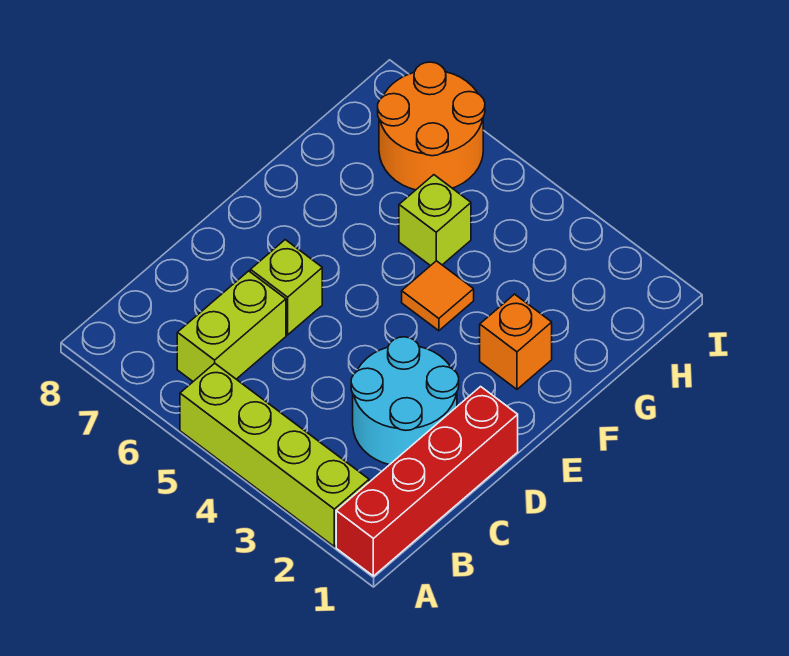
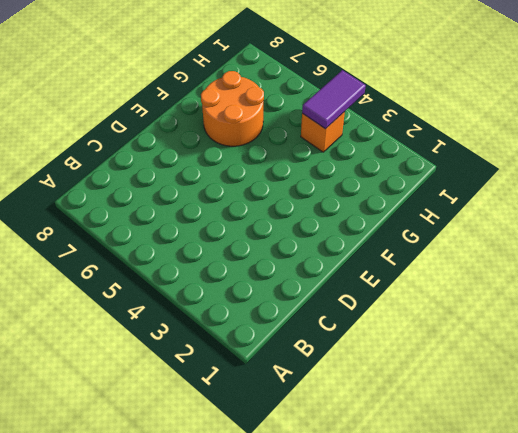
orange round brick F6:G7 level 1 -> orange round brick H6:I7 level 1
orange brick H4 level 1 -> orange brick F2 level 1
purple tile H4:I4 level 2 -> none
none -> red brick A1:D1 level 1
none -> lime brick A2:A5 level 1

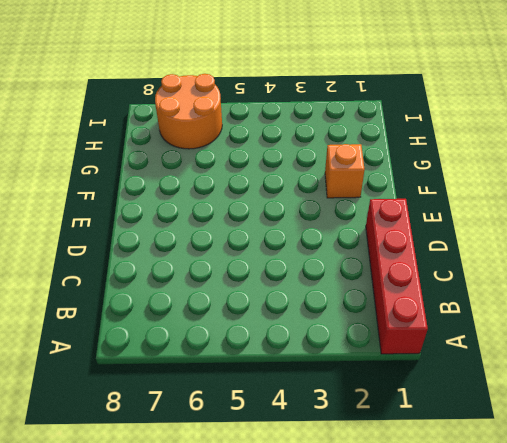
none -> lime brick A2:A5 level 1
none -> lime brick B6:C6 level 1

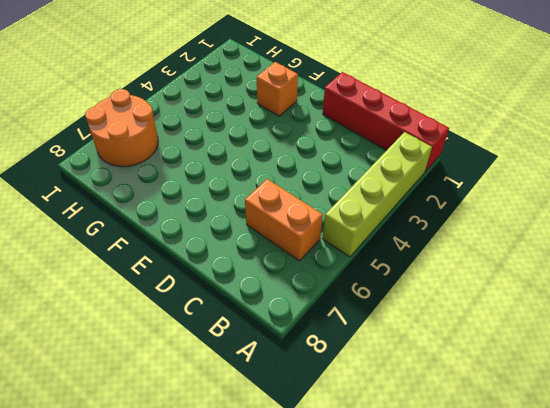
orange brick B6:C6 level 1 -> lime brick B6:C6 level 1
none -> cyan round brick C2:D3 level 1
none -> lime brick D6 level 1

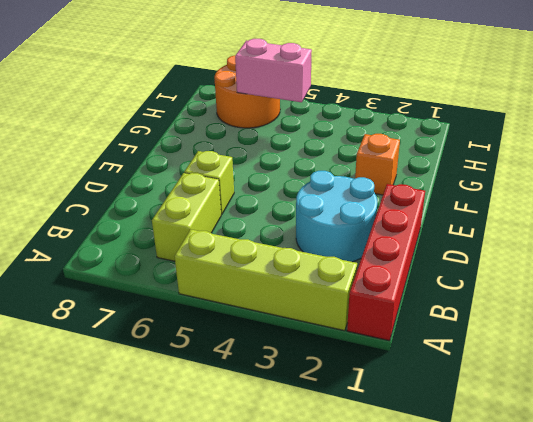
pink brick H5:H6 level 2 -> none
none -> orange tile F4 level 1
none -> lime brick G5 level 1

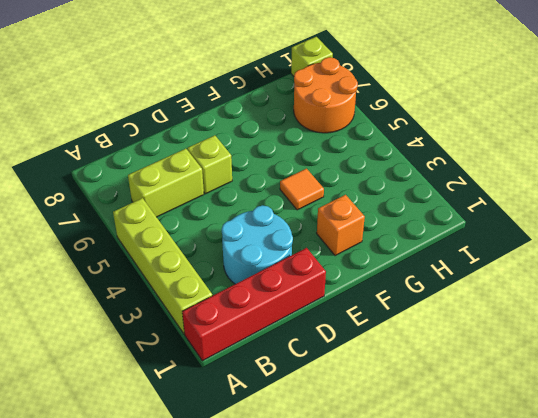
lime brick I8 level 1 -> lime brick G5 level 1

